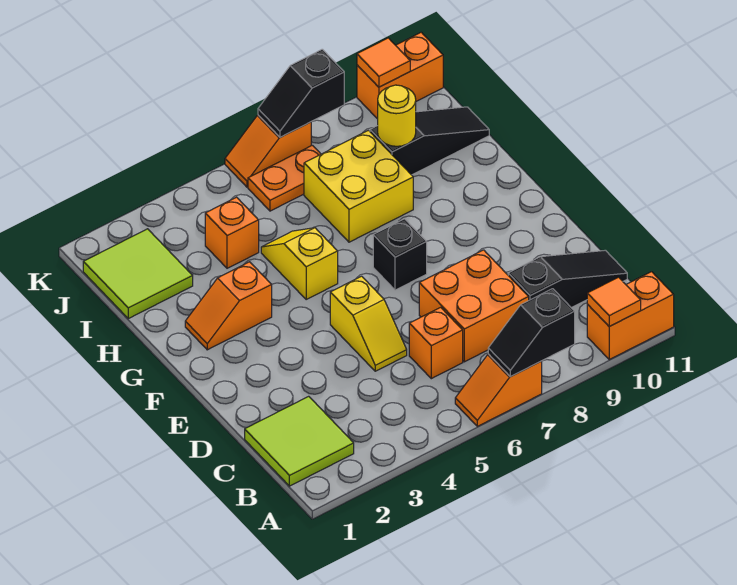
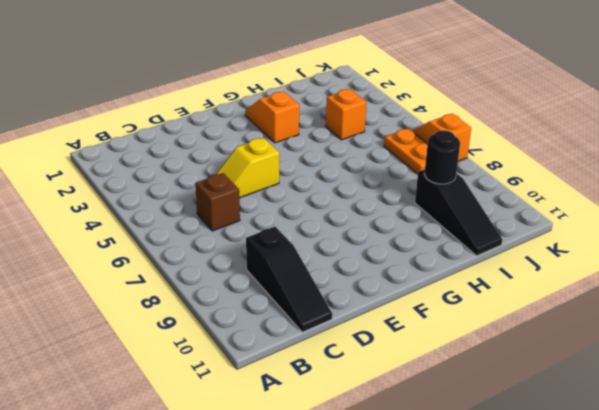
brown brick C6 level 1 -> orange brick C6 level 1
black round brick I9 level 2 -> yellow round brick I9 level 2
none -> orange slope A6:A7 level 1 top 7
none -> orange brick A10:A11 level 1
none -> lime tile B1:C2 level 1

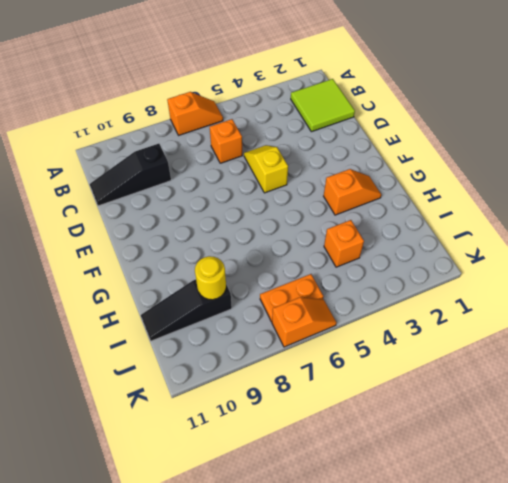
none -> orange brick A10:A11 level 1
none -> orange brick C7:D8 level 1
none -> black brick F7 level 1

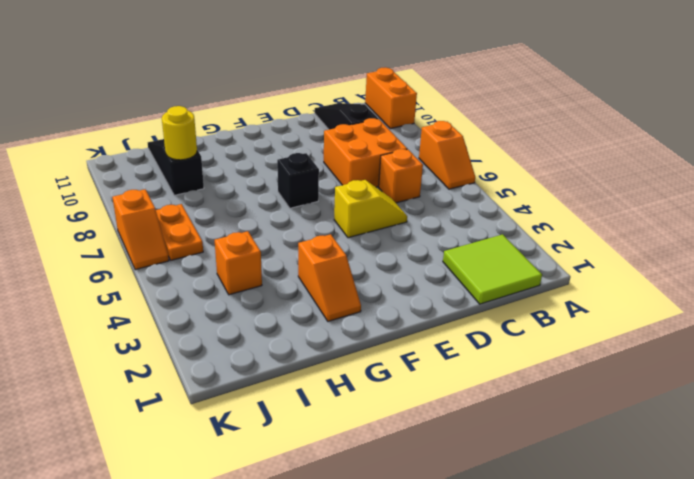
none -> yellow slope G5:H5 level 1 top G
none -> yellow brick H7:I8 level 1
none -> lime tile I1:J2 level 1

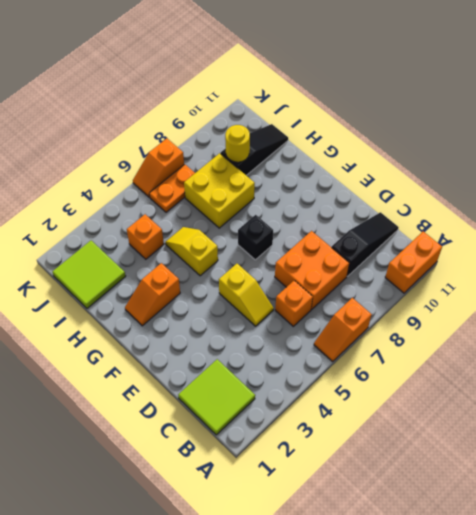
none -> orange brick K10:K11 level 1
none -> black slope A7:A8 level 2 top 8
none -> orange tile A10 level 2

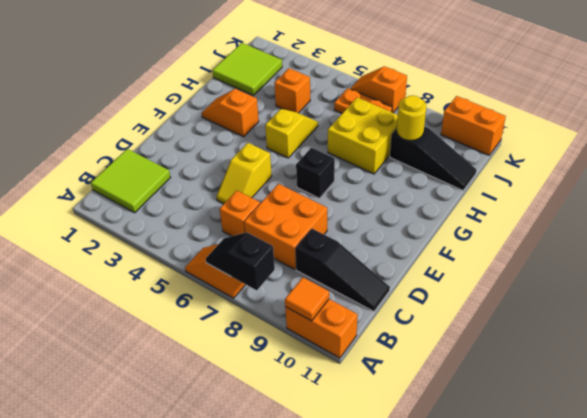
none -> black slope K7:K8 level 2 top 8
none -> orange tile K10 level 2

